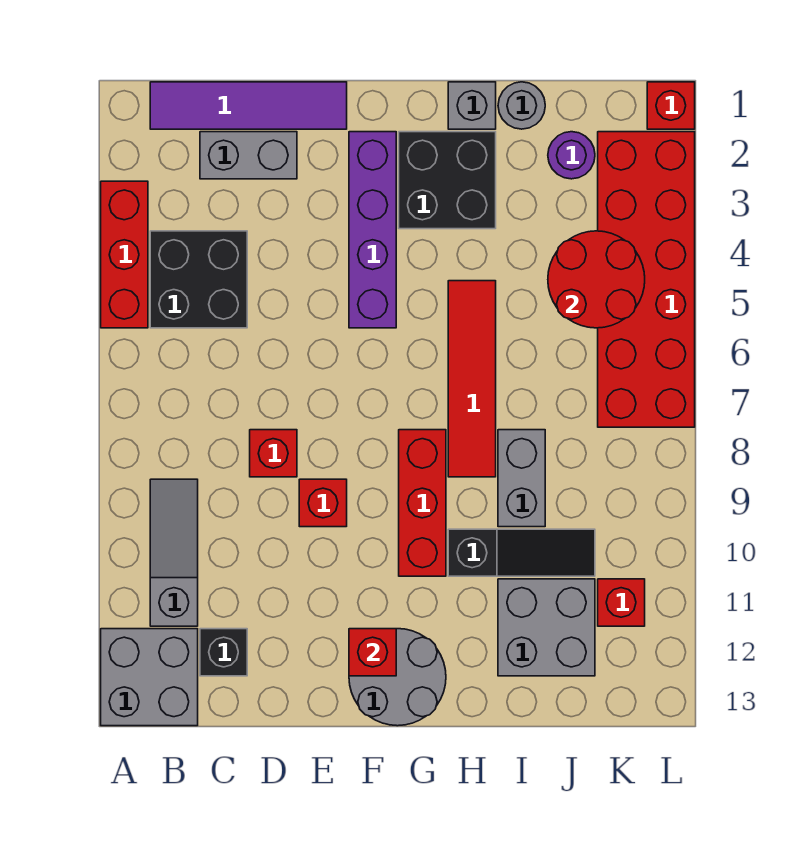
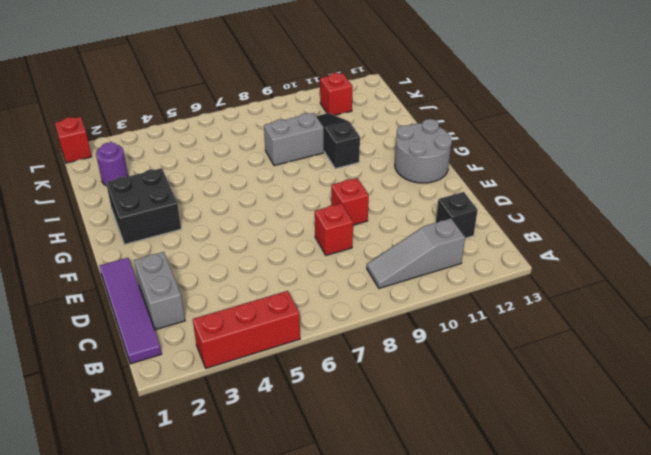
none -> grey brick A12:B13 level 1
none -> black brick B4:C5 level 1
none -> purple brick F2:F5 level 1

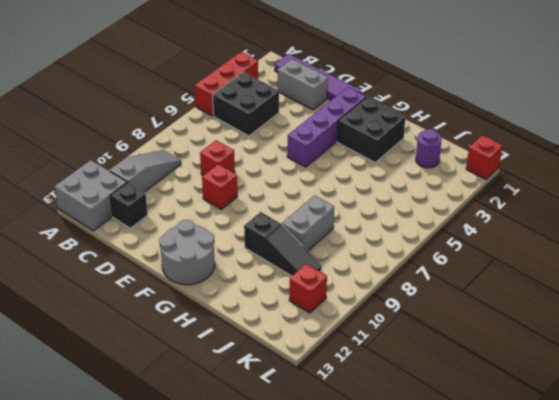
none -> red brick G8:G10 level 1
none -> grey brick H1 level 1
none -> red tile H5:H8 level 1

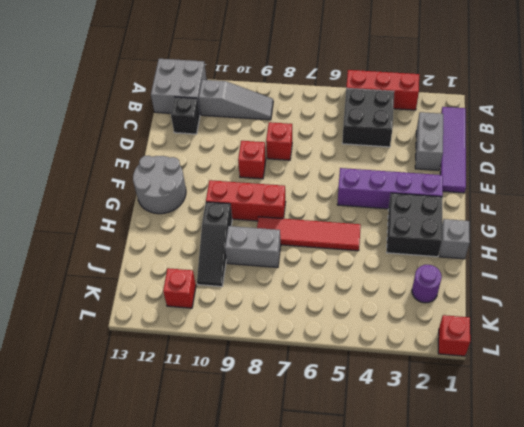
none -> grey round brick I1 level 1
none -> grey brick I11:J12 level 1
none -> red brick K2:L7 level 1

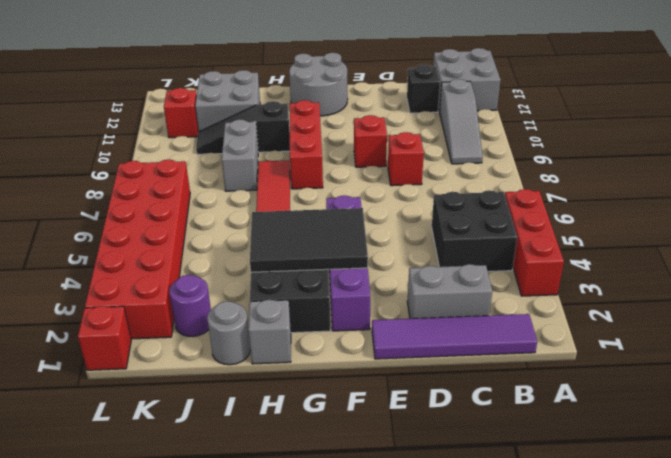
black tile F3:H4 level 2 -> none
none -> red brick F12 level 2
none -> red round brick J4:K5 level 2

